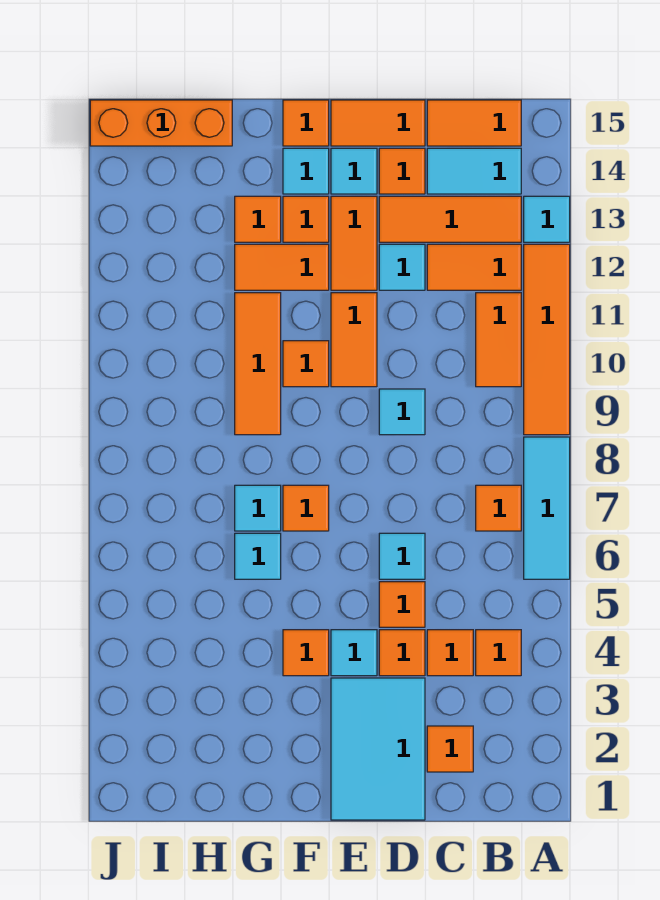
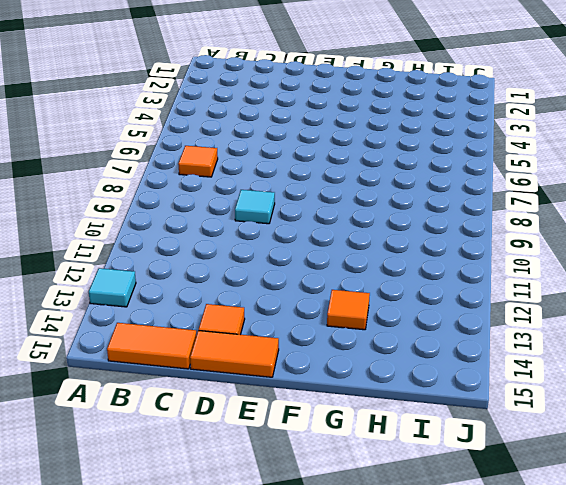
none -> cyan tile A6:A8 level 1
none -> orange tile A9:A12 level 1
none -> orange tile B4 level 1
none -> orange tile B10:B11 level 1

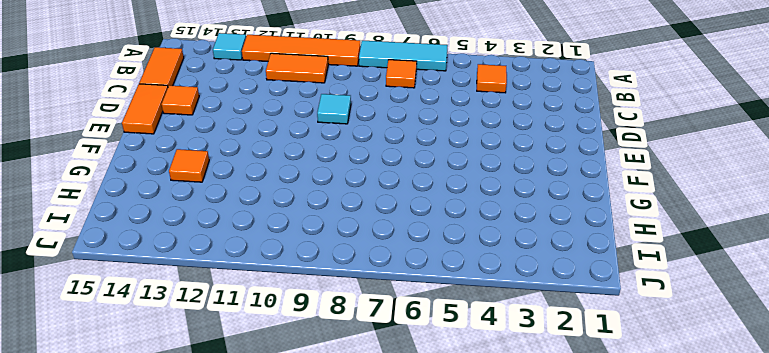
none -> orange tile B12:C12 level 1
none -> orange tile B13:D13 level 1
none -> cyan tile B14:C14 level 1
none -> orange tile C2 level 1

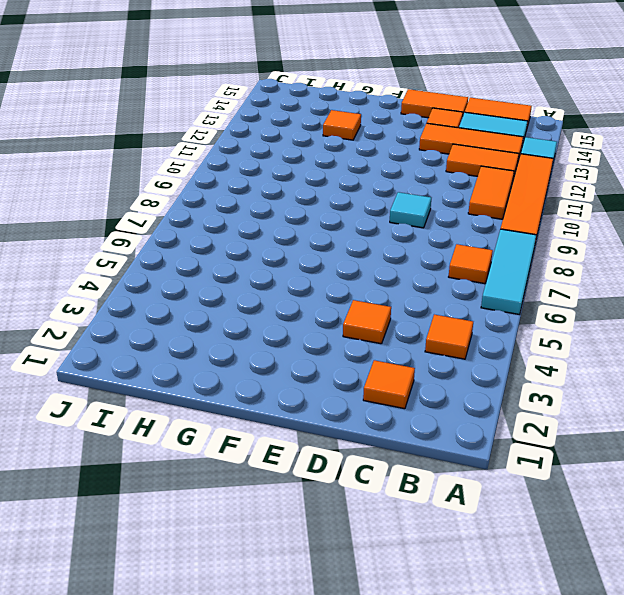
none -> orange tile C4 level 1
none -> cyan tile D1:E3 level 1
none -> orange tile D5 level 1
none -> cyan tile D6 level 1

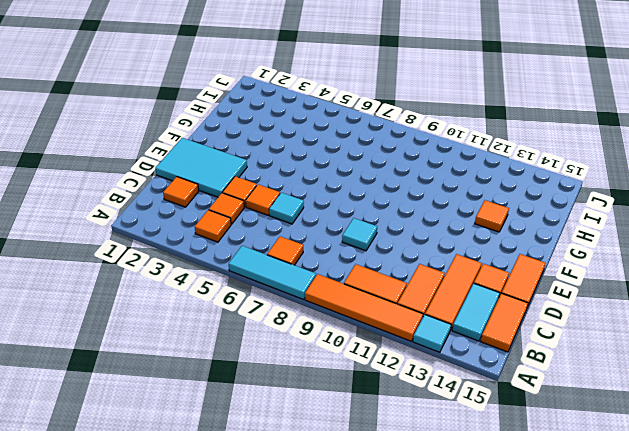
none -> cyan tile D12 level 1
none -> cyan tile E4 level 1
none -> orange tile E10:E11 level 1
none -> orange tile E12:E13 level 1

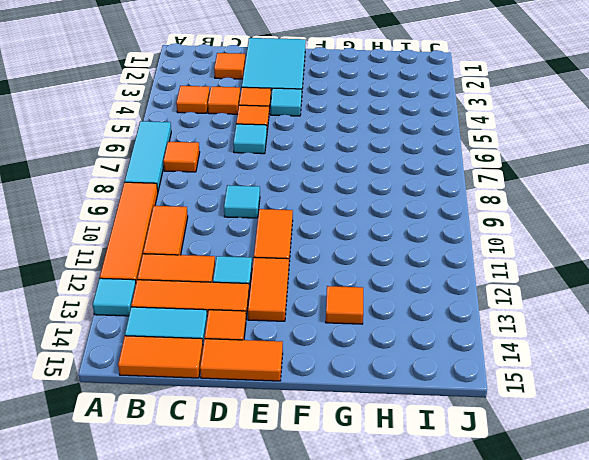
none -> cyan tile E14 level 1
none -> orange tile F4 level 1
none -> orange tile F7 level 1
none -> orange tile F10 level 1

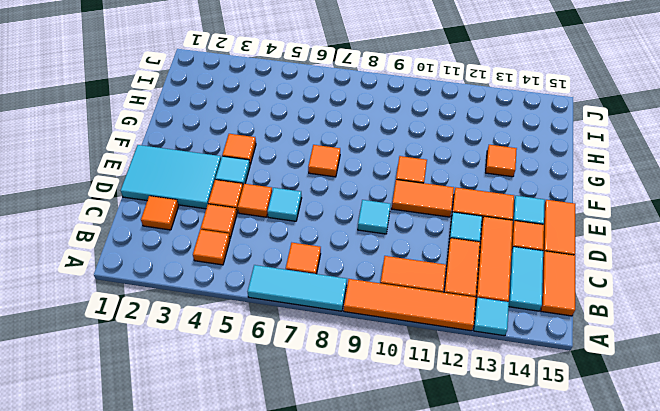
none -> orange tile F12:G12 level 1
none -> orange tile F13 level 1
none -> cyan tile F14 level 1
none -> orange tile F15 level 1

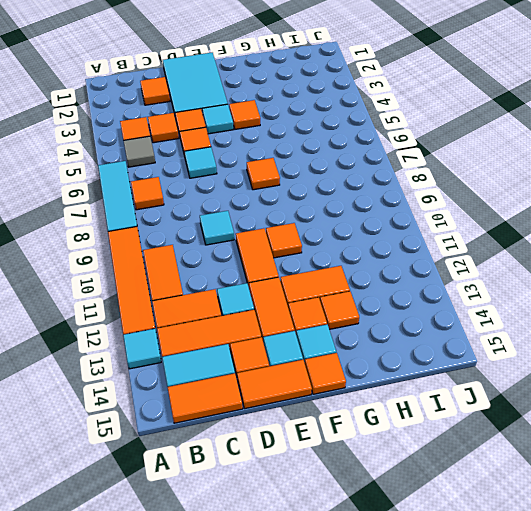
grey tile B5 level 1 -> none
none -> cyan tile G6 level 1
none -> cyan tile G7 level 1
none -> orange tile G9:G11 level 1
none -> orange brick H15:J15 level 1

